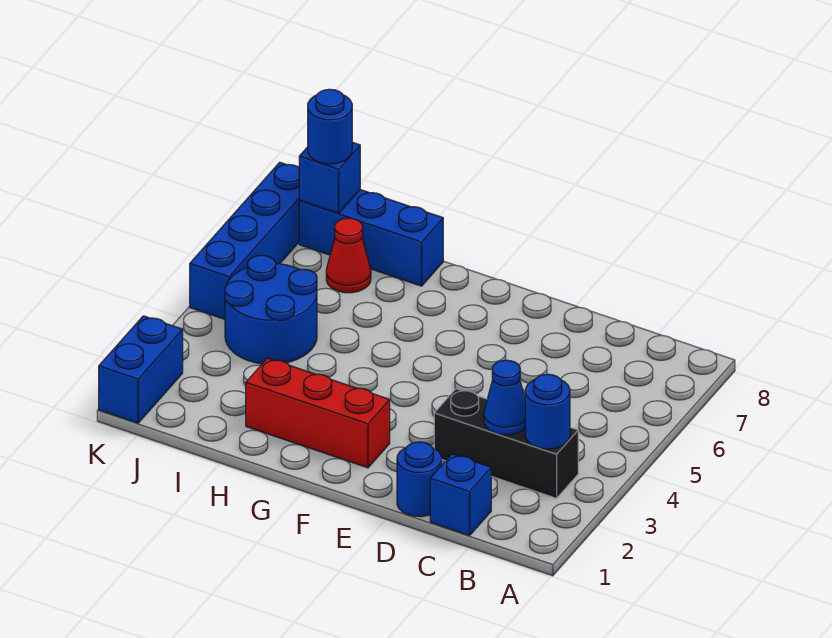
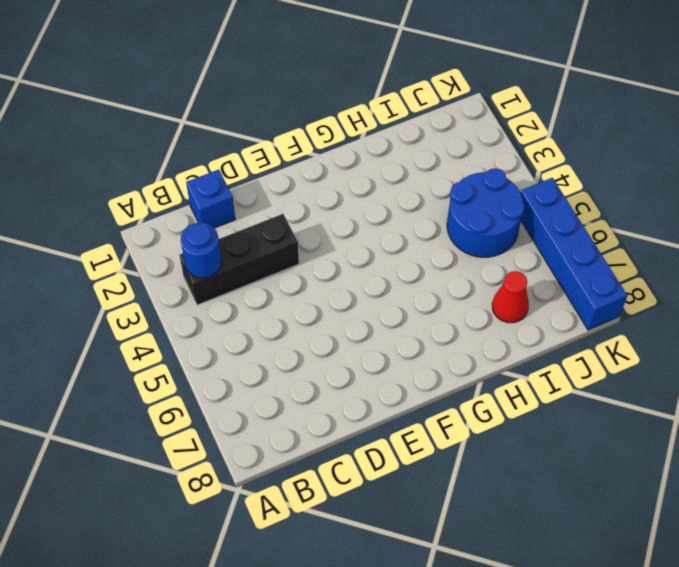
none -> blue round brick D1 level 1
none -> red brick F2:H2 level 1
none -> blue brick H8:J8 level 1

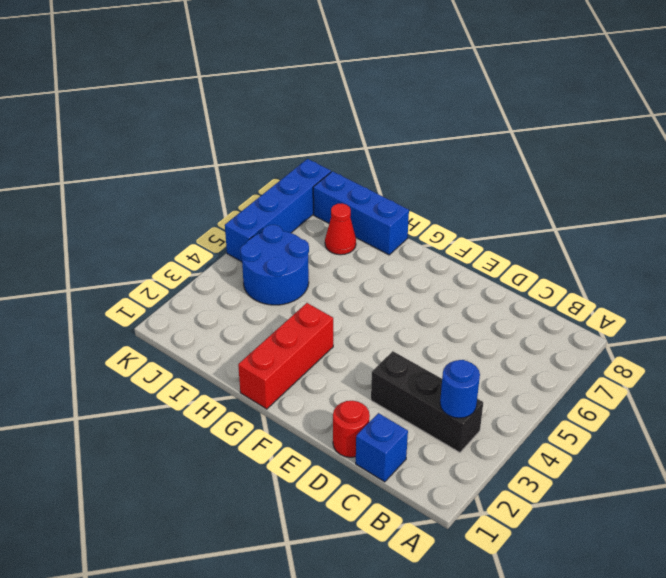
red round brick D1 level 1 -> blue round brick D1 level 1
red brick G1:G3 level 1 -> red brick F2:H2 level 1
none -> blue brick K1:K2 level 1
none -> blue cone C3 level 2
none -> blue brick J8 level 2

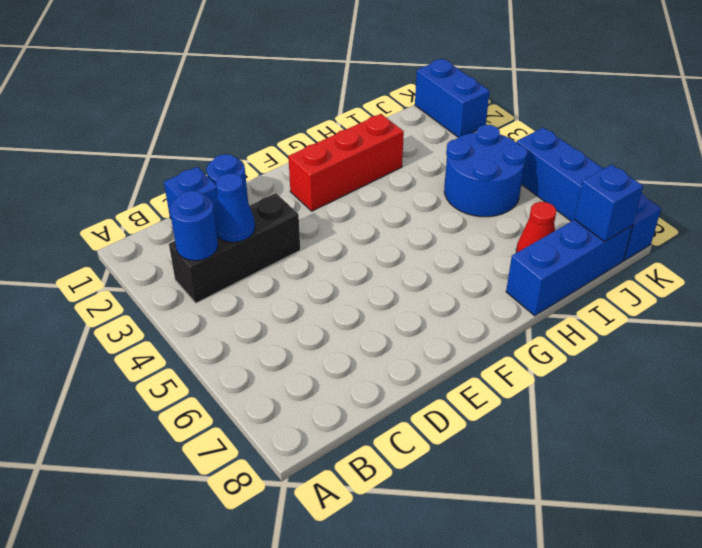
none -> blue round brick J8 level 3

